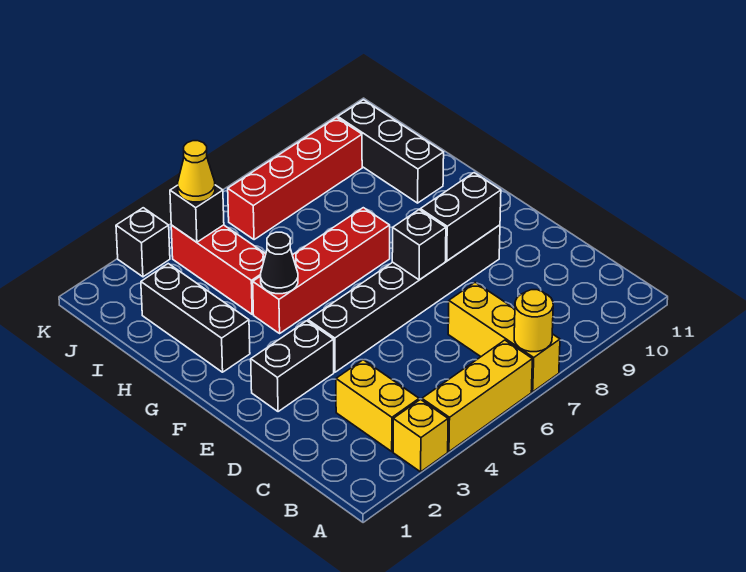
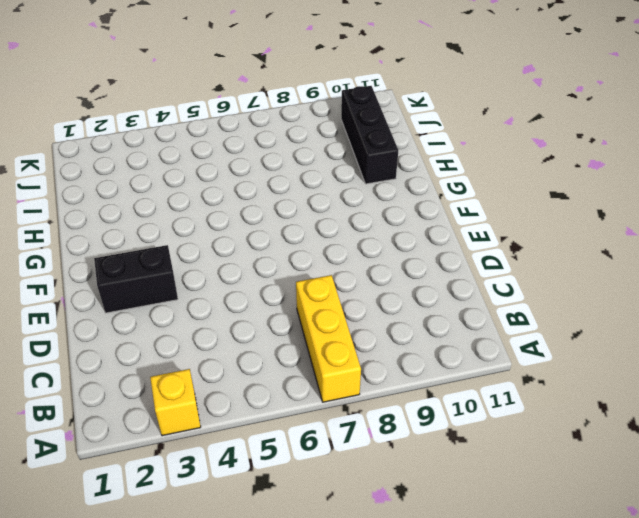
none -> yellow brick A4:A6 level 1
none -> yellow brick B3:C3 level 1
none -> black brick E4:E9 level 1

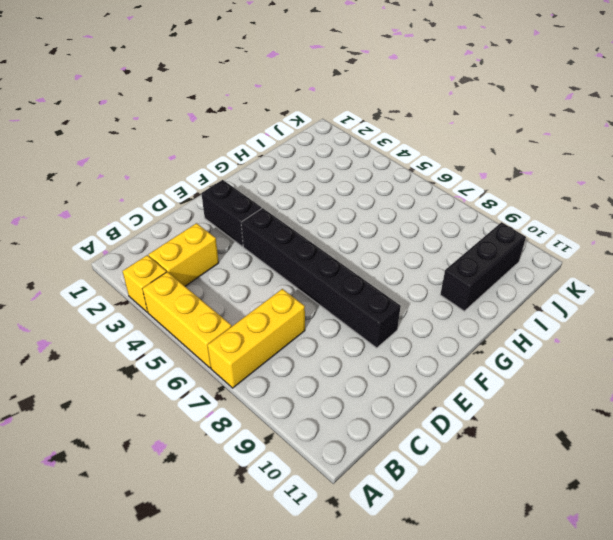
none -> black brick G2:I2 level 1
none -> red brick G4:G7 level 1
none -> red brick H4:J4 level 1

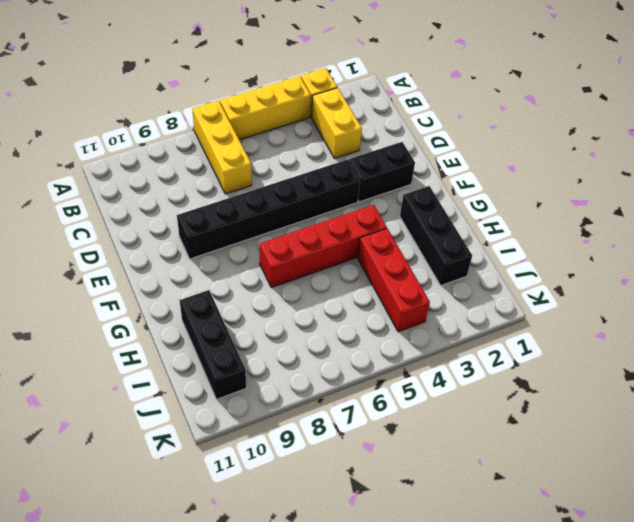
none -> red brick J6:J9 level 1
none -> black brick K3 level 1
none -> yellow round brick A7 level 2

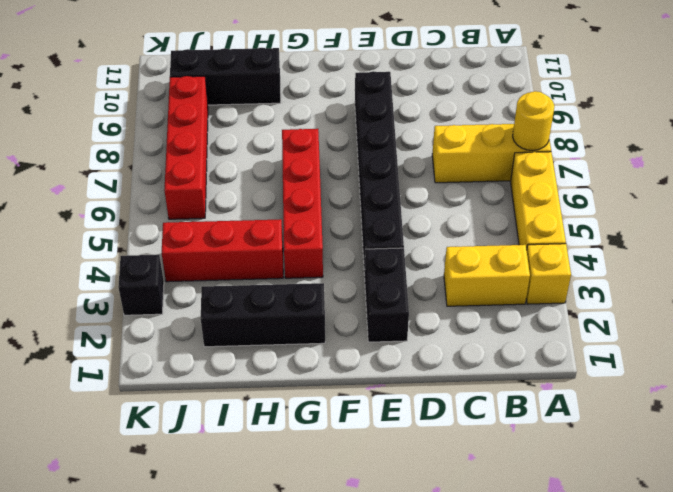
none -> black brick E7 level 2
none -> black brick E8:E9 level 2
none -> black cone G4 level 2

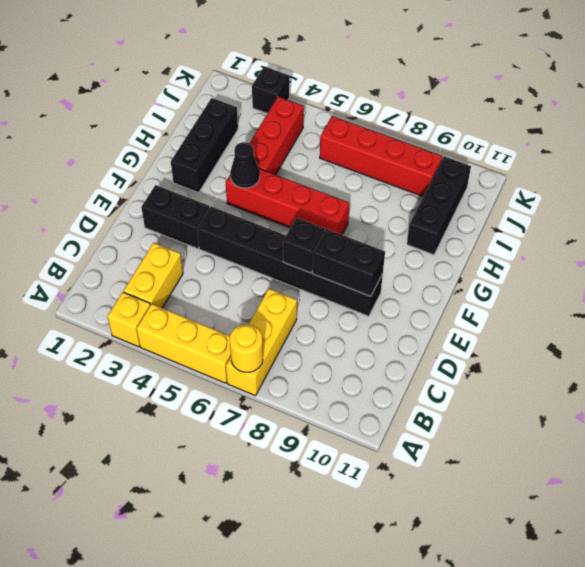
none -> black brick J4 level 2
none -> yellow cone J4 level 3

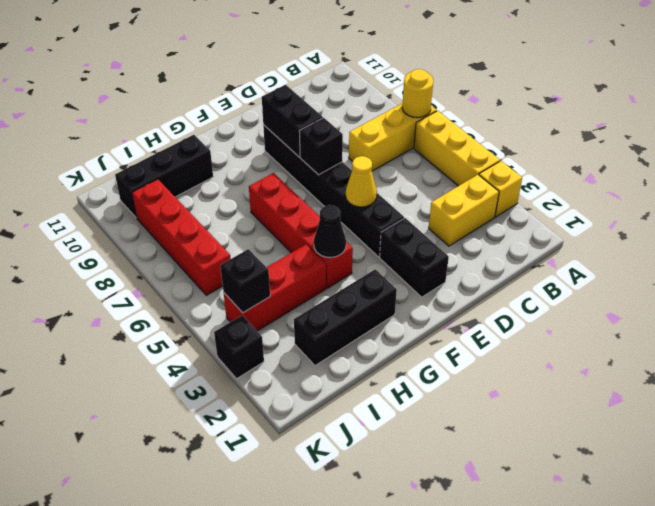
yellow cone E5 level 2 -> yellow cone J4 level 3

